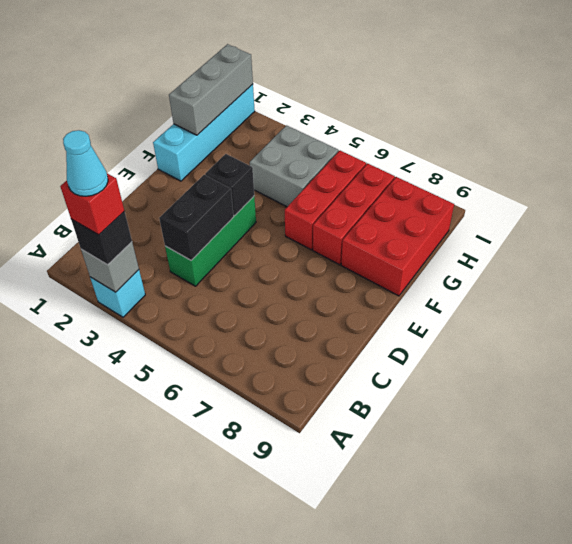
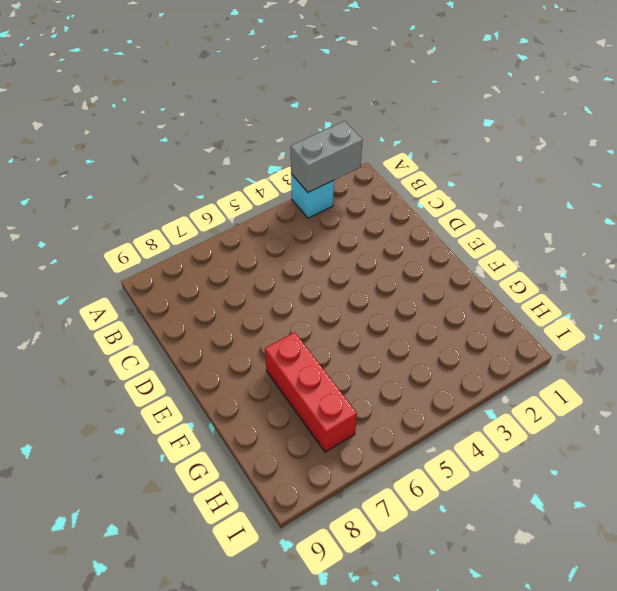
grey brick A2:A3 level 2 -> grey brick A3 level 2
none -> green brick C4:E4 level 1
none -> cyan brick F1:I1 level 1
none -> red brick F6:H6 level 1

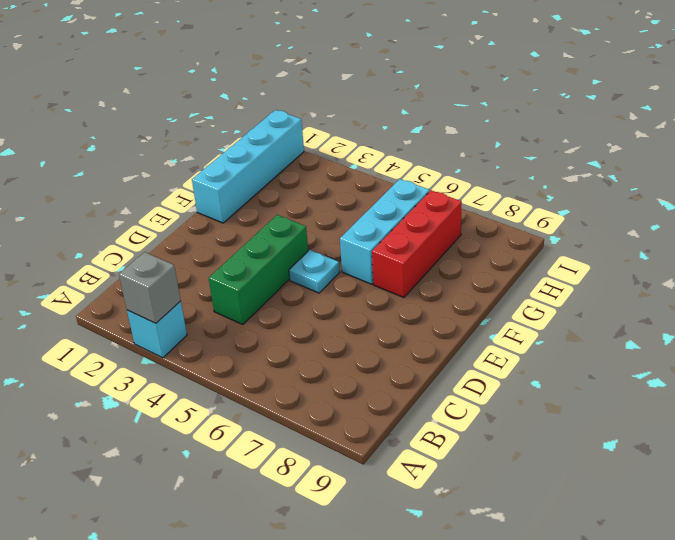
cyan plate E5 level 1 -> none
cyan brick F6:H6 level 1 -> red brick F6:H6 level 1
none -> red brick F8:H9 level 1
none -> grey brick G4:H5 level 1
none -> black brick C4:D4 level 2

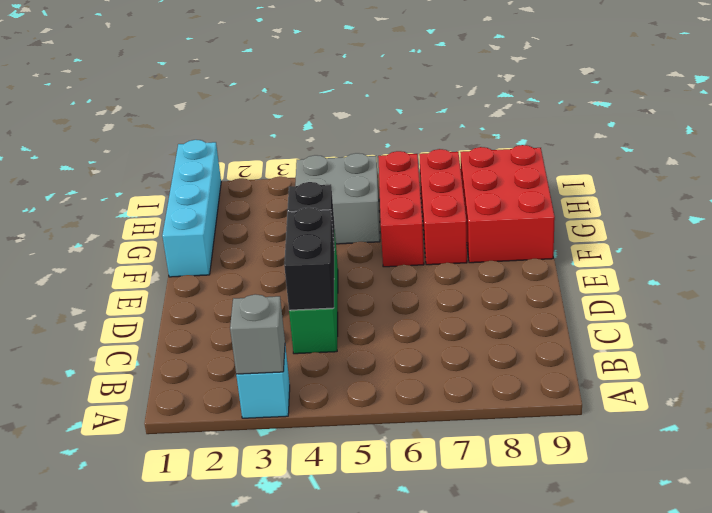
none -> grey brick G1:I1 level 2
none -> black brick A3 level 3
none -> red brick A3 level 4

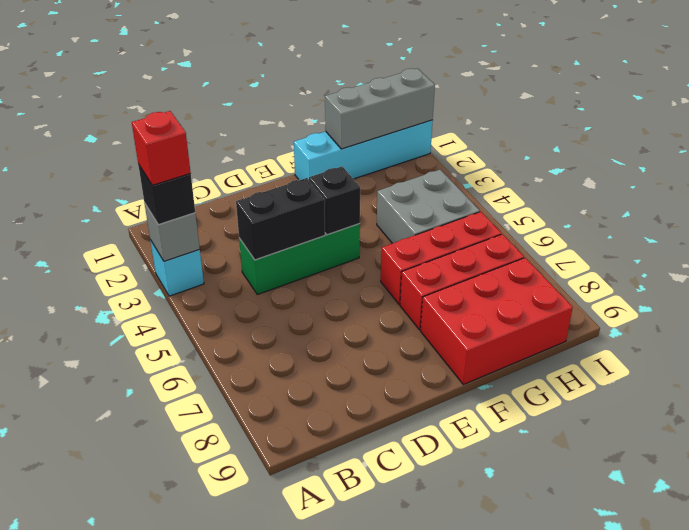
none -> cyan cone A3 level 5

